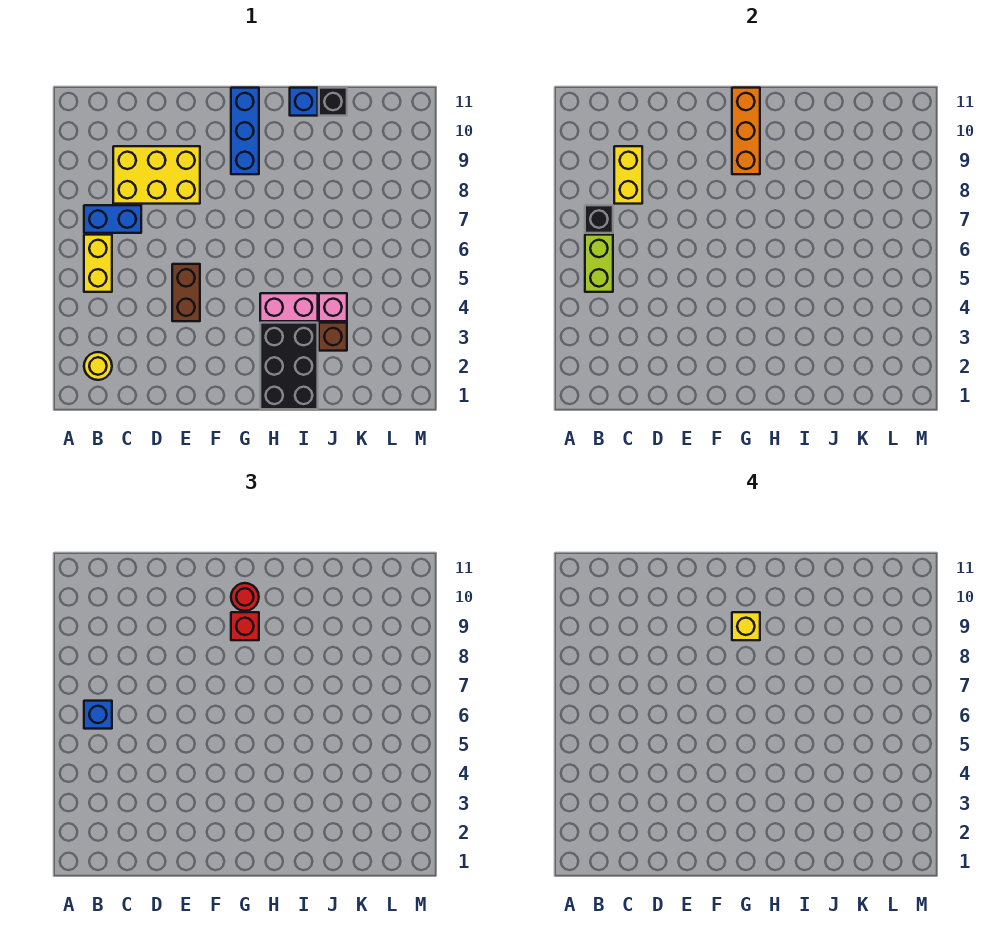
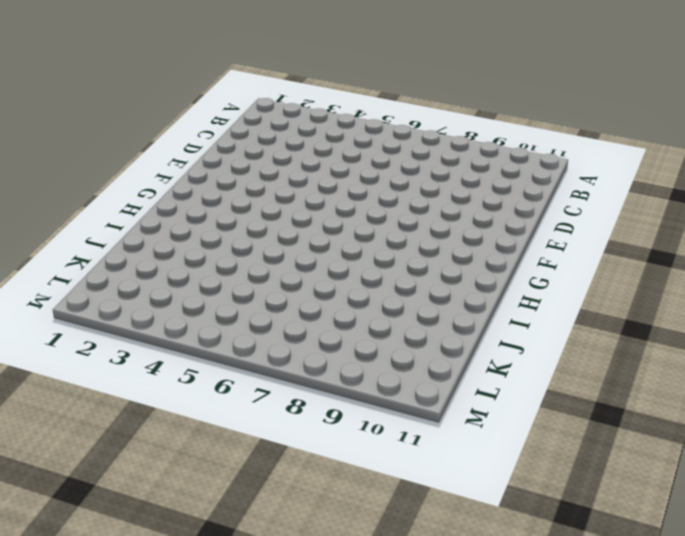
none -> yellow round brick B2 level 1
none -> yellow brick B5:B6 level 1
none -> blue brick B7:C7 level 1

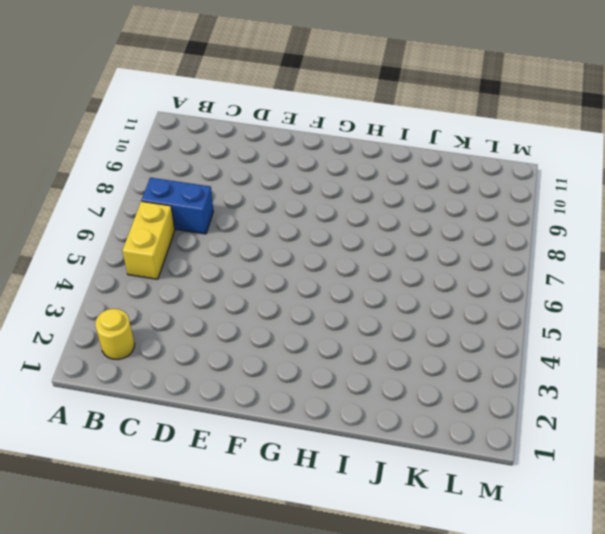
none -> yellow brick C8:E9 level 1
none -> brown brick E4:E5 level 1
none -> blue brick G9:G11 level 1

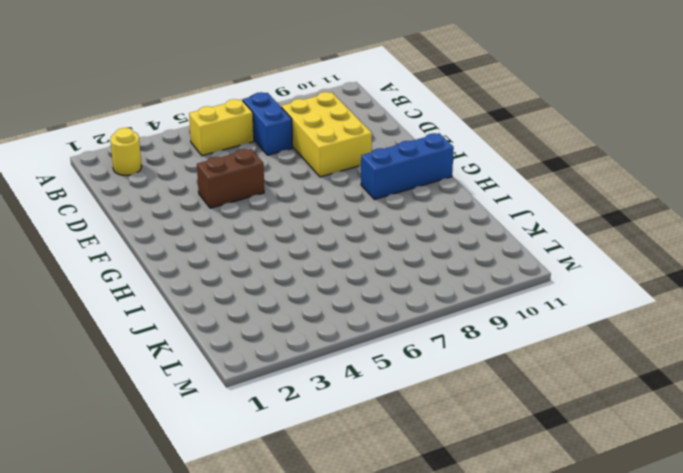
none -> black brick H1:I3 level 1
none -> pink brick H4:I4 level 1
none -> blue brick I11 level 1

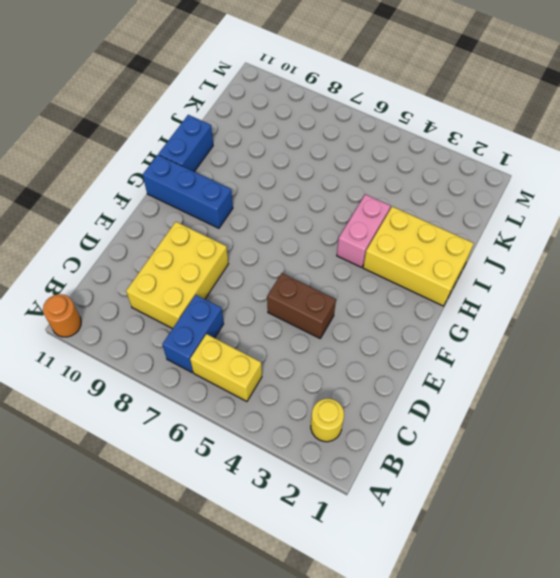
orange round brick A11 level 1 -> none
yellow brick H1:I3 level 1 -> black brick H1:I3 level 1
blue brick H11:I11 level 1 -> blue brick I11 level 1
none -> brown brick J3 level 1
none -> pink brick J4 level 1
none -> black brick J11 level 1

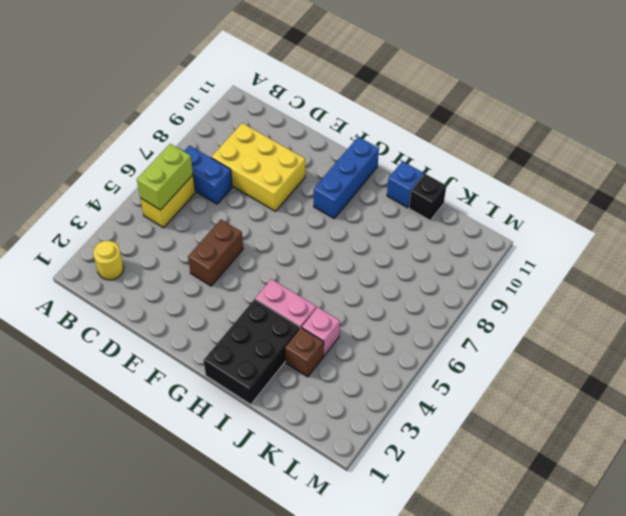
none -> black brick B7 level 2
none -> yellow brick C8:C9 level 2
none -> orange brick G9:G11 level 2

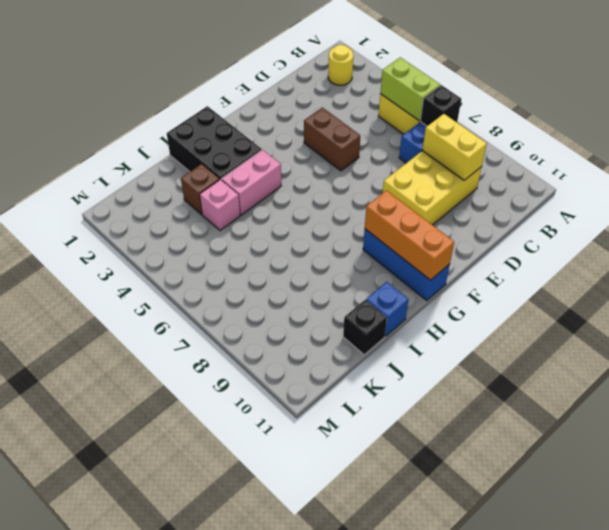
none -> blue brick B6 level 3
none -> red brick G9 level 3
none -> red round brick G10 level 3

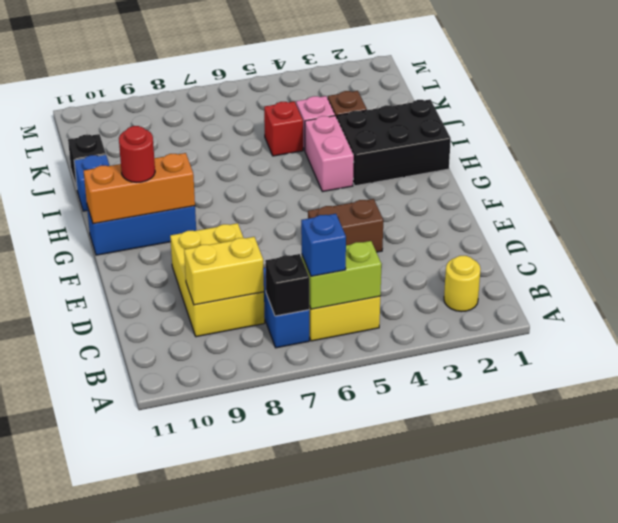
red brick J5 level 1 -> red brick G9 level 3
none -> yellow brick G9 level 4

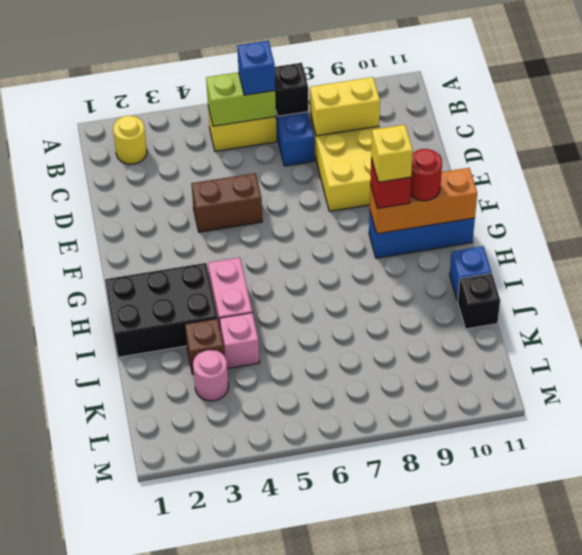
pink round brick K3 level 1 -> none

